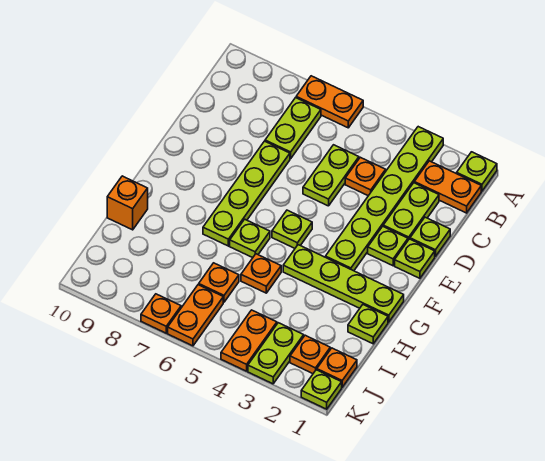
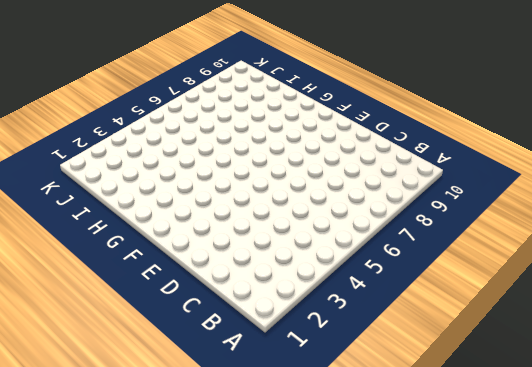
none -> lime plate A1 level 1
none -> lime plate A3:F3 level 1
none -> orange plate A6:A7 level 1

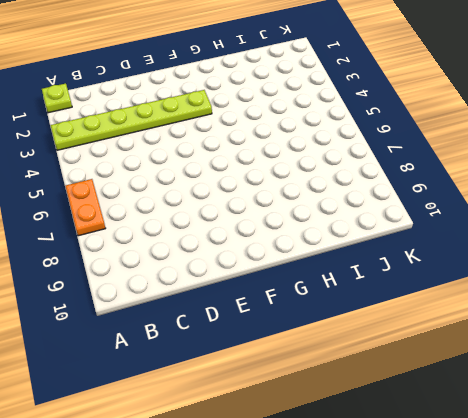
none -> orange plate B1:B2 level 1
none -> lime plate B7:C7 level 1
none -> lime plate C2:D2 level 1

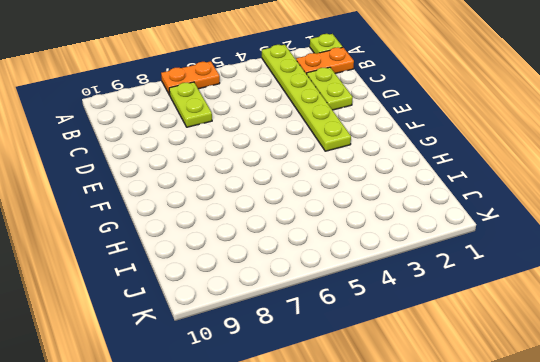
none -> orange plate C4 level 1
none -> lime plate C5:D5 level 1
none -> lime plate D1 level 1

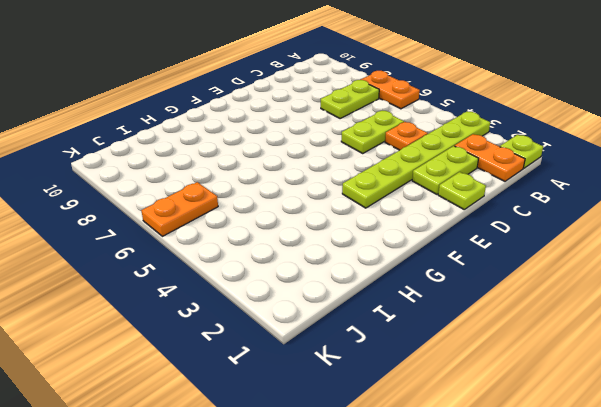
none -> lime plate D7:G7 level 1
none -> lime plate E1 level 1
none -> lime plate E2 level 1

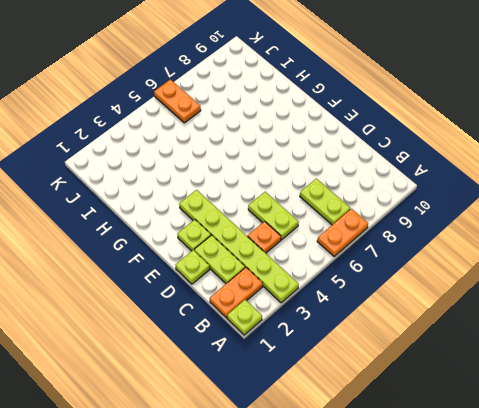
none -> lime plate D7:G7 level 1
none -> lime plate E1 level 1
none -> lime plate F5 level 1

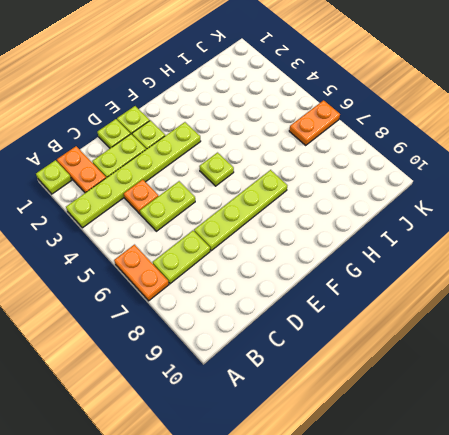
none -> lime plate G1:G4 level 1
none -> lime plate G6 level 1
none -> lime plate H1 level 1

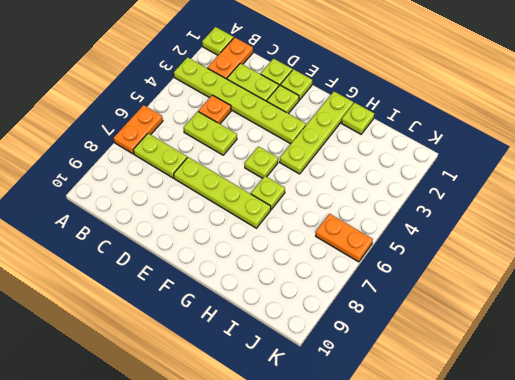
none -> orange plate H5 level 1
none -> orange brick H10 level 1
none -> orange plate I6 level 1

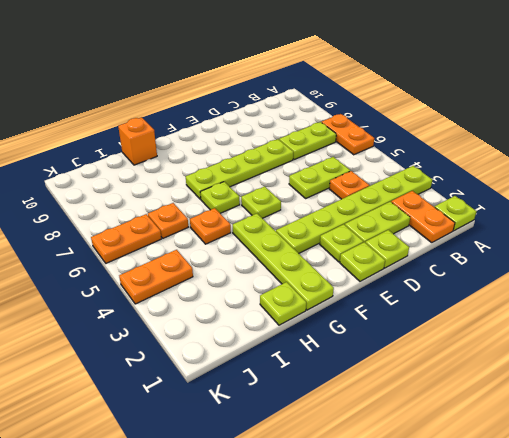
none -> orange plate J1 level 1
none -> orange plate J2 level 1
none -> lime plate J3:K3 level 1

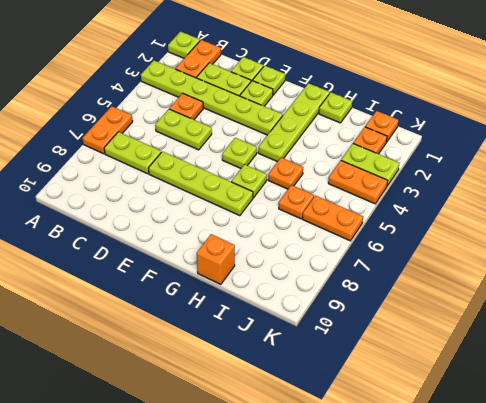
none -> lime plate K1 level 1
none -> orange plate K7 level 1

